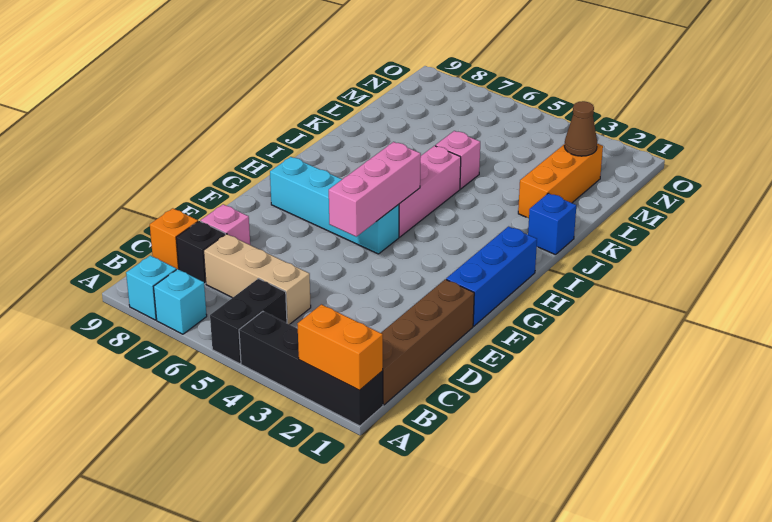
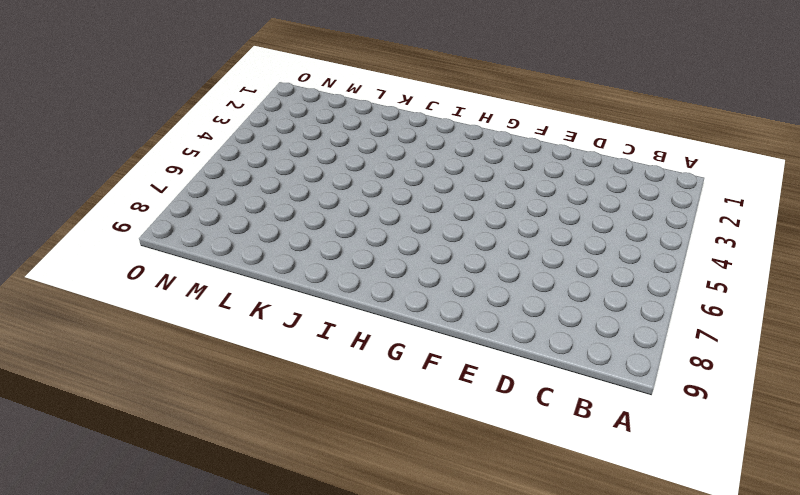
none -> black brick A1:A4 level 1
none -> black brick A5:B5 level 1
none -> cyan brick A7 level 1

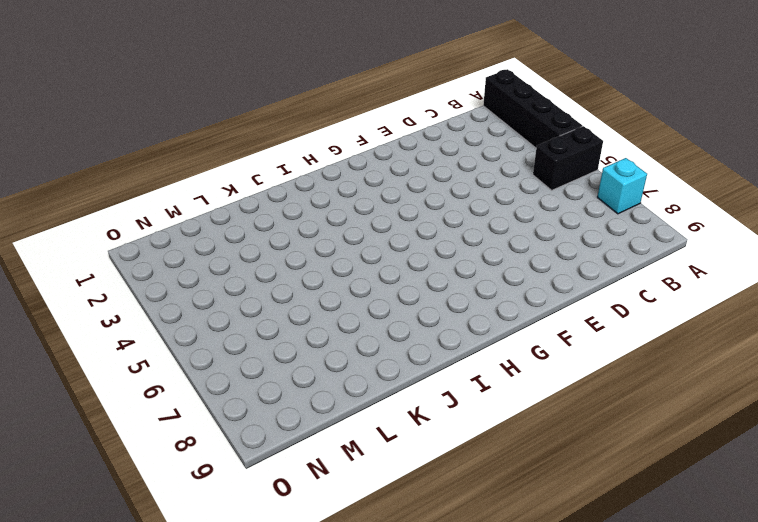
none -> cyan brick A8 level 1
none -> brown brick B1:E1 level 1
none -> tan brick C5:C7 level 1

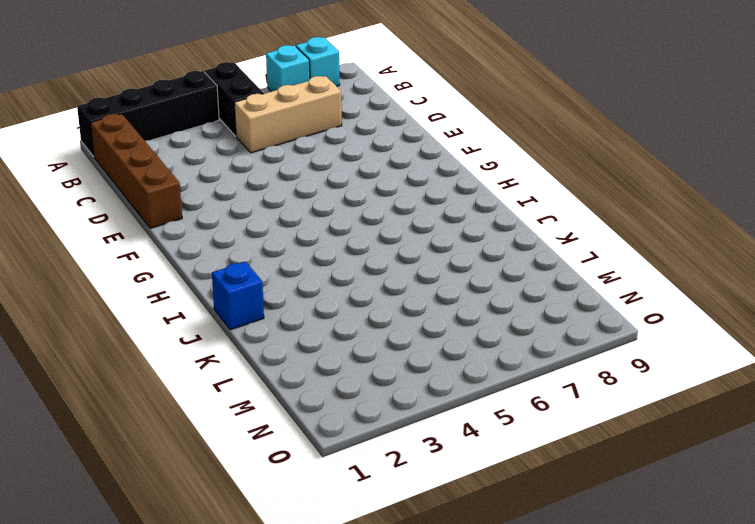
none -> black brick C8 level 1
none -> orange brick C9 level 1
none -> pink brick D8 level 1

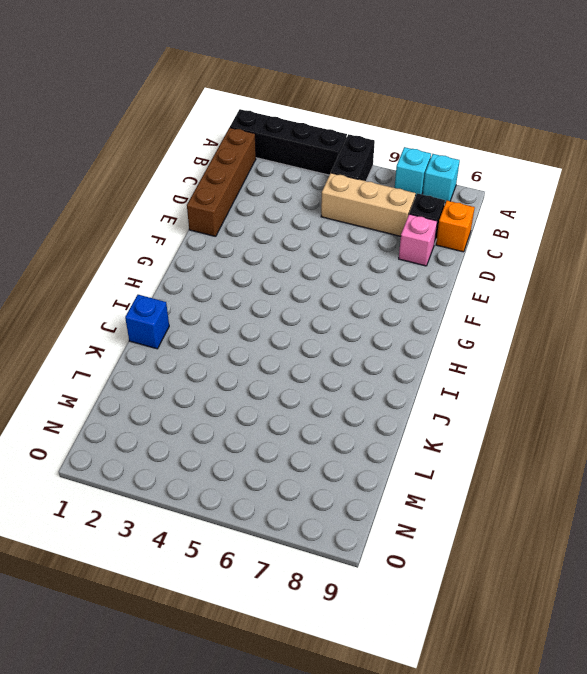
none -> blue brick F1:H1 level 1
none -> cyan brick G5:G8 level 1
none -> pink brick H5:J5 level 1

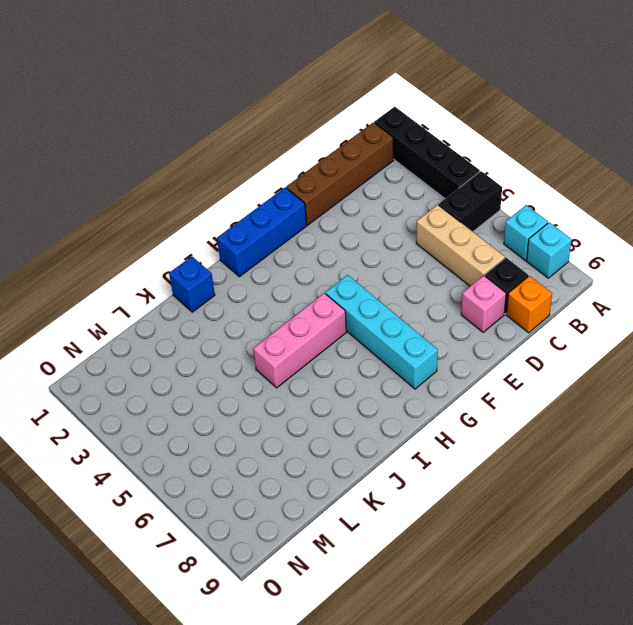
none -> orange brick K2:M2 level 1
none -> pink brick K5 level 1
none -> orange brick A1:A2 level 2

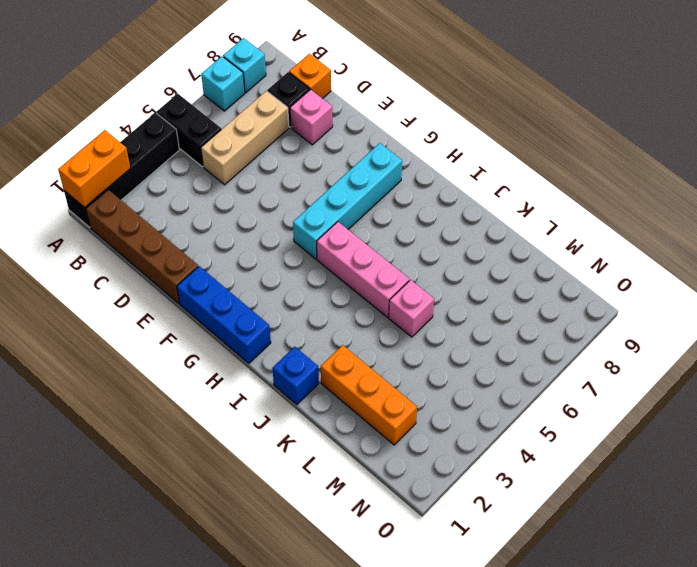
none -> pink brick F5:H5 level 2
none -> brown cone M2 level 2

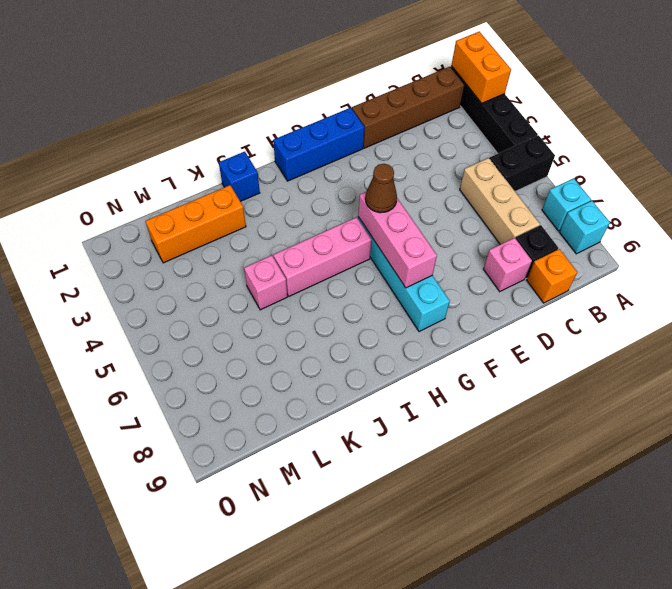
pink brick G5:G7 level 2 -> pink brick F5:H5 level 2
brown cone G5 level 3 -> brown cone M2 level 2

